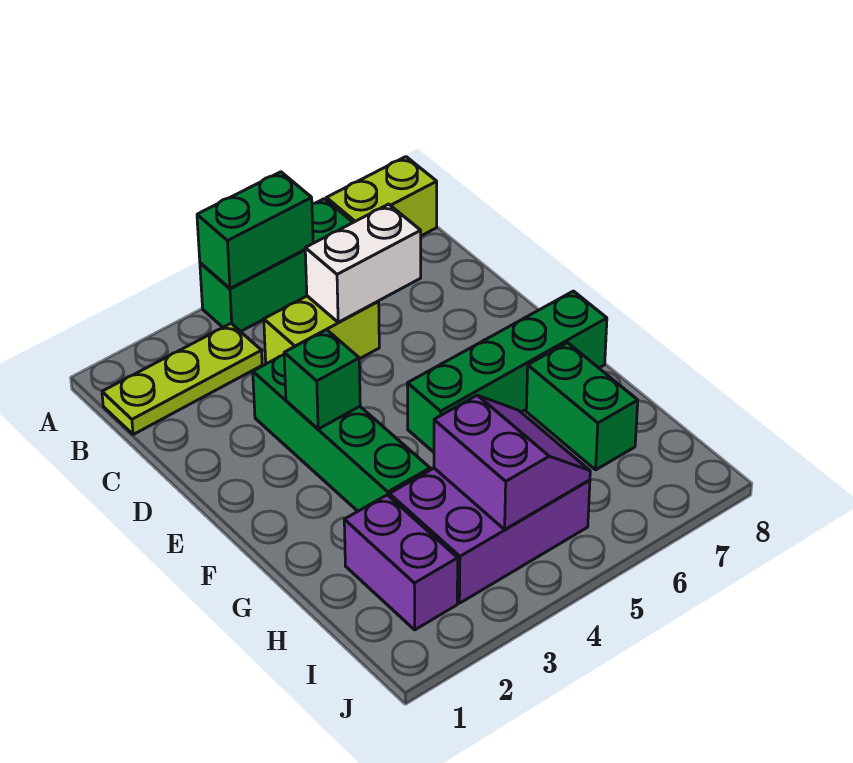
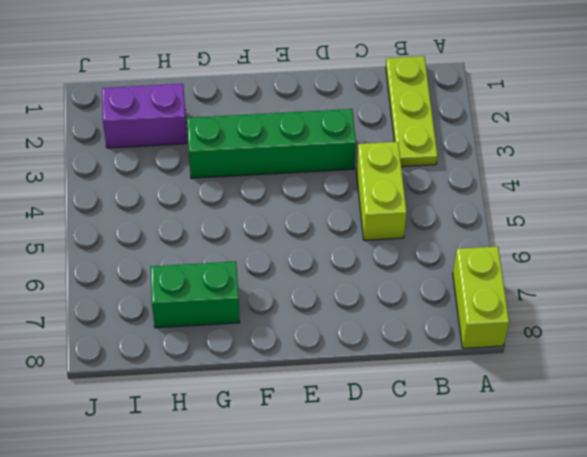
none -> green brick A4:A6 level 1
none -> green brick F5:F8 level 1
none -> purple brick H3:I5 level 1

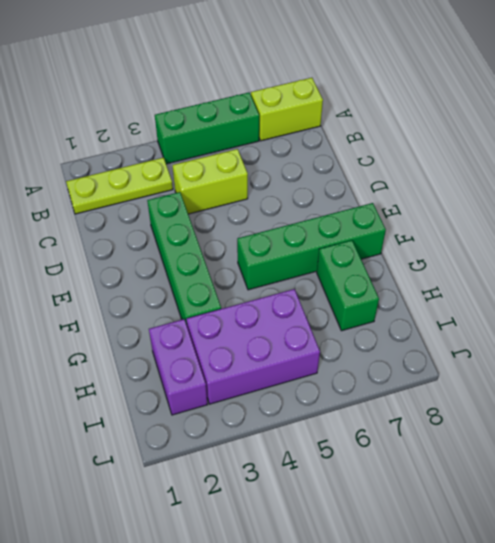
none -> green brick A4:A5 level 2
none -> white brick C5:C6 level 2
none -> green brick E3 level 2

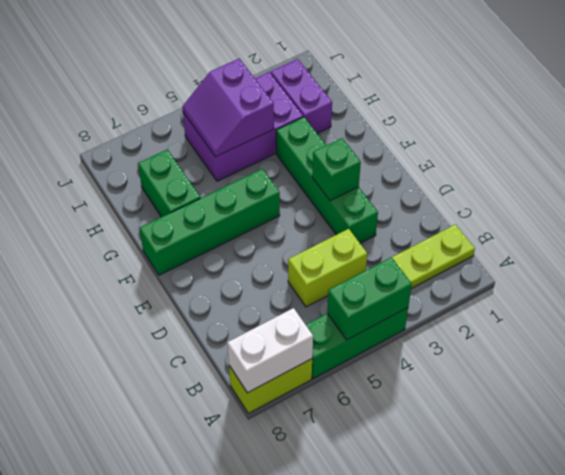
white brick A7:A8 level 2 -> white brick C5:C6 level 2

